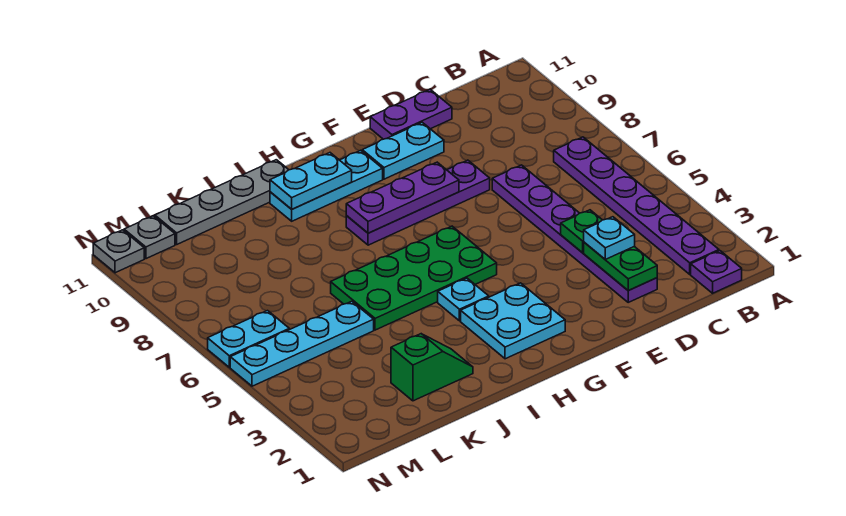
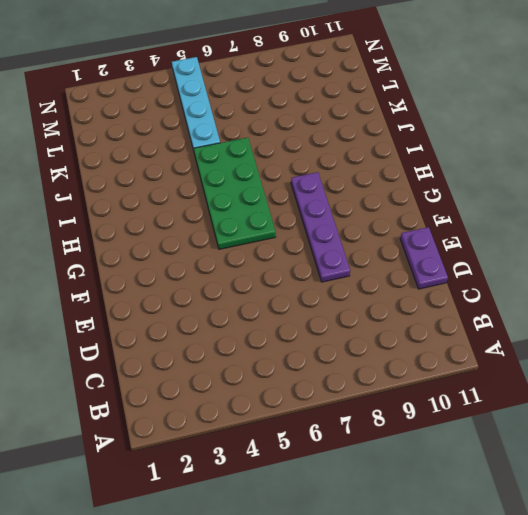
none -> purple plate B1 level 1
none -> purple plate B2:B7 level 1
none -> purple plate D2:D7 level 1

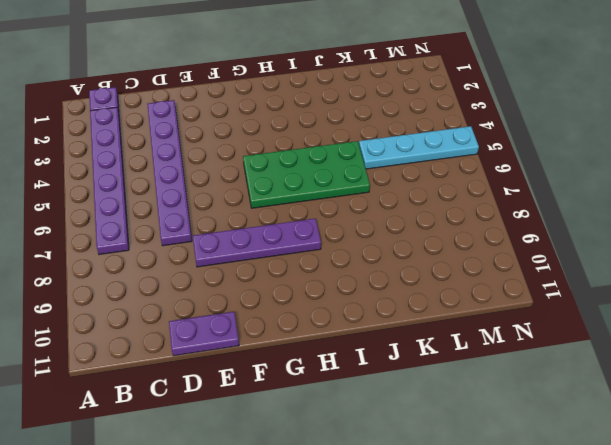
none -> cyan plate E10:F10 level 1
none -> cyan plate G2:H3 level 1
none -> cyan plate G10:I10 level 1

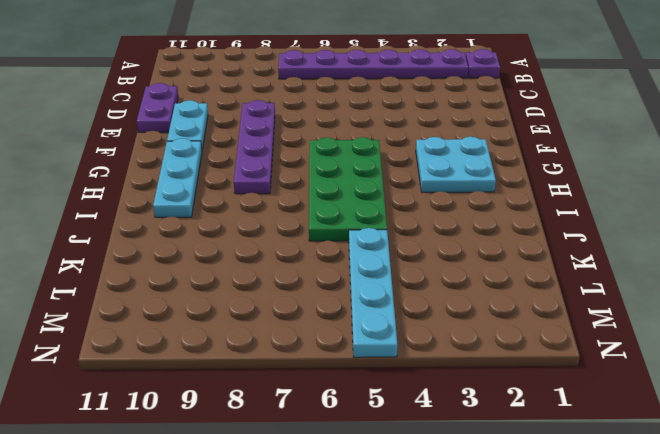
none -> purple plate D2:D7 level 1
none -> cyan plate H4 level 1
none -> grey plate I11:L11 level 1

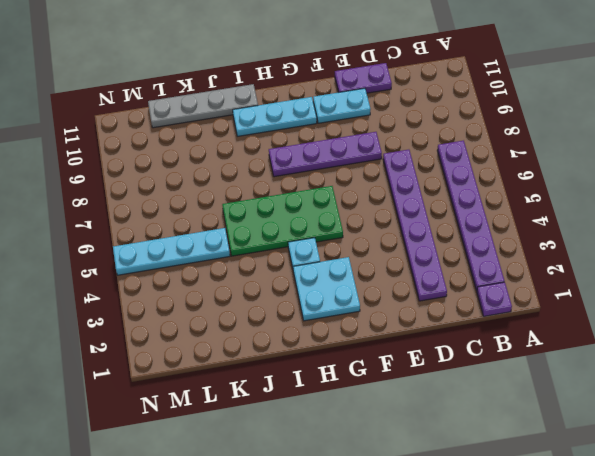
none -> green slope J2:K2 level 1 top K
none -> cyan plate M6:N6 level 1
none -> grey plate M11 level 1

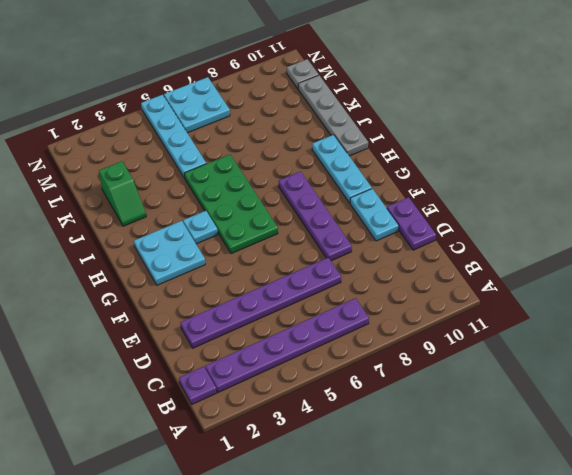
cyan plate M6:N7 level 1 -> cyan plate M6:N6 level 1
none -> grey plate N11 level 1
none -> green plate D2:D3 level 2
none -> green plate D4 level 2

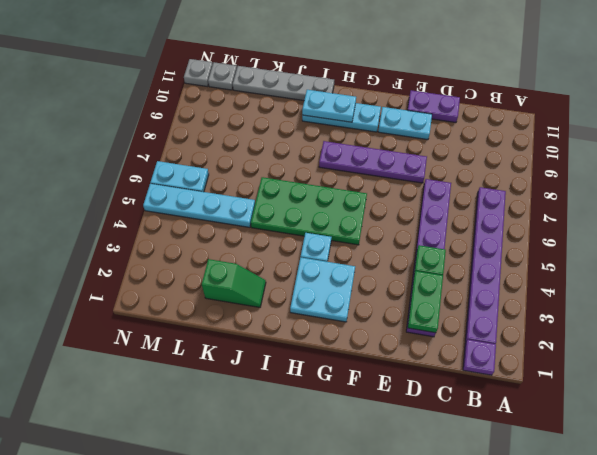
none -> purple plate F8:H8 level 2
none -> cyan plate D3 level 3

